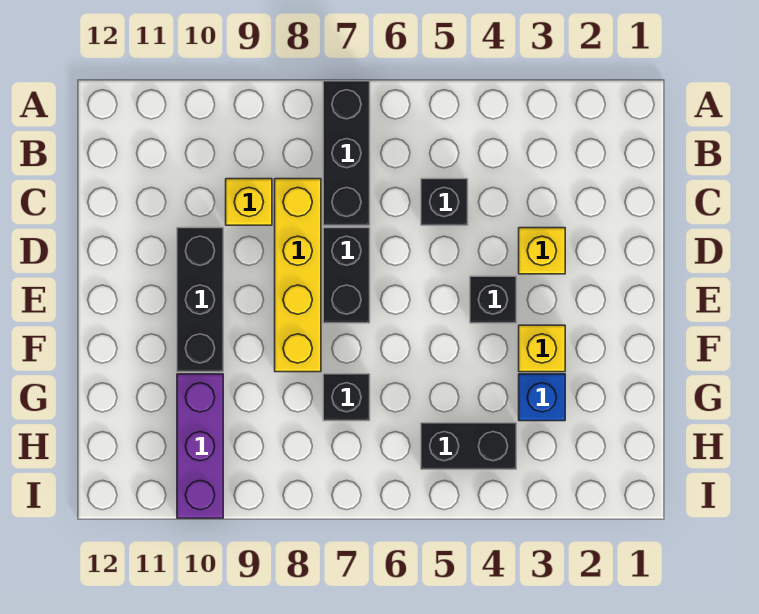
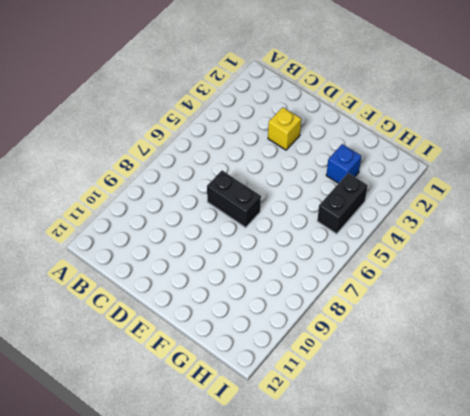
none -> black brick A7:C7 level 1
none -> black brick C5 level 1
none -> yellow brick C8:F8 level 1

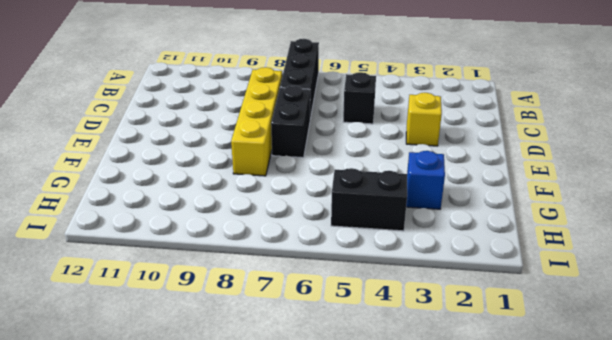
none -> yellow brick C9 level 1
none -> black brick D10:F10 level 1
none -> black brick E4 level 1

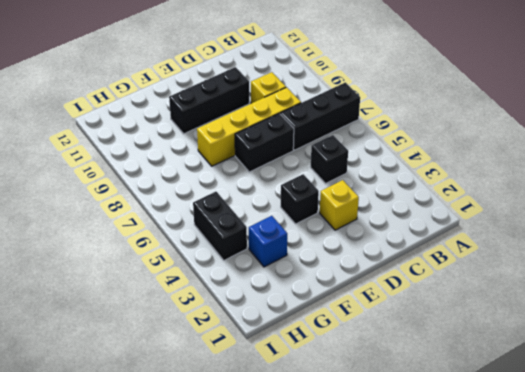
none -> yellow brick F3 level 1
none -> black brick G7 level 1
none -> purple brick G10:I10 level 1

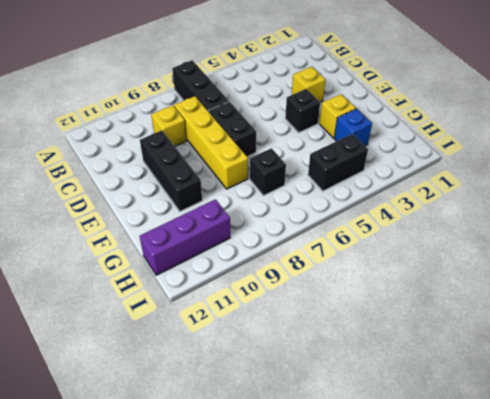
purple brick H10:H12 level 1 -> purple brick G10:I10 level 1
none -> black brick C5 level 1

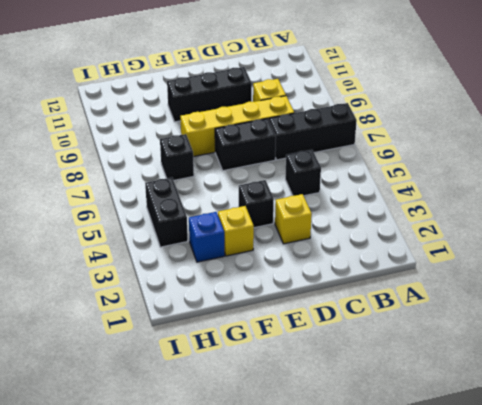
none -> purple brick G10:I10 level 1

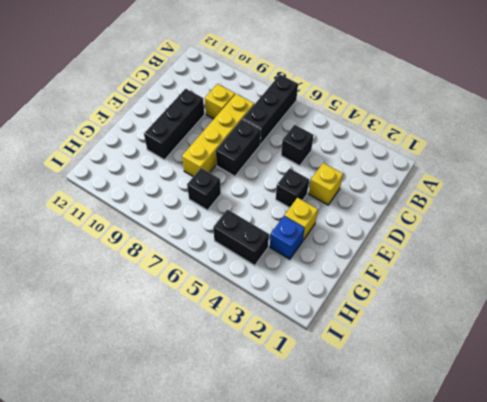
none -> purple brick G10:I10 level 1

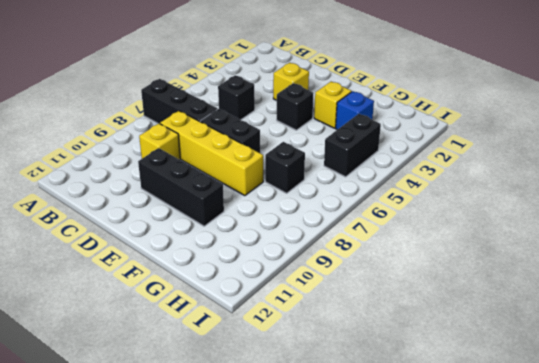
none -> purple brick G10:I10 level 1

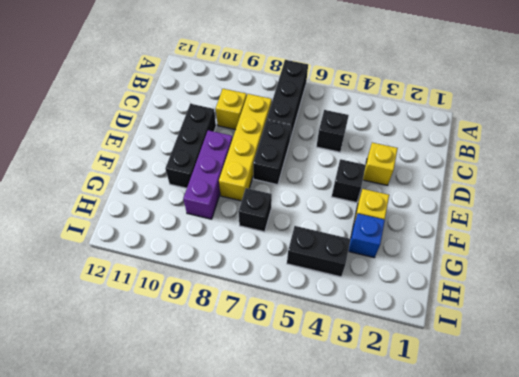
purple brick E9:G9 level 1 -> purple brick G10:I10 level 1

